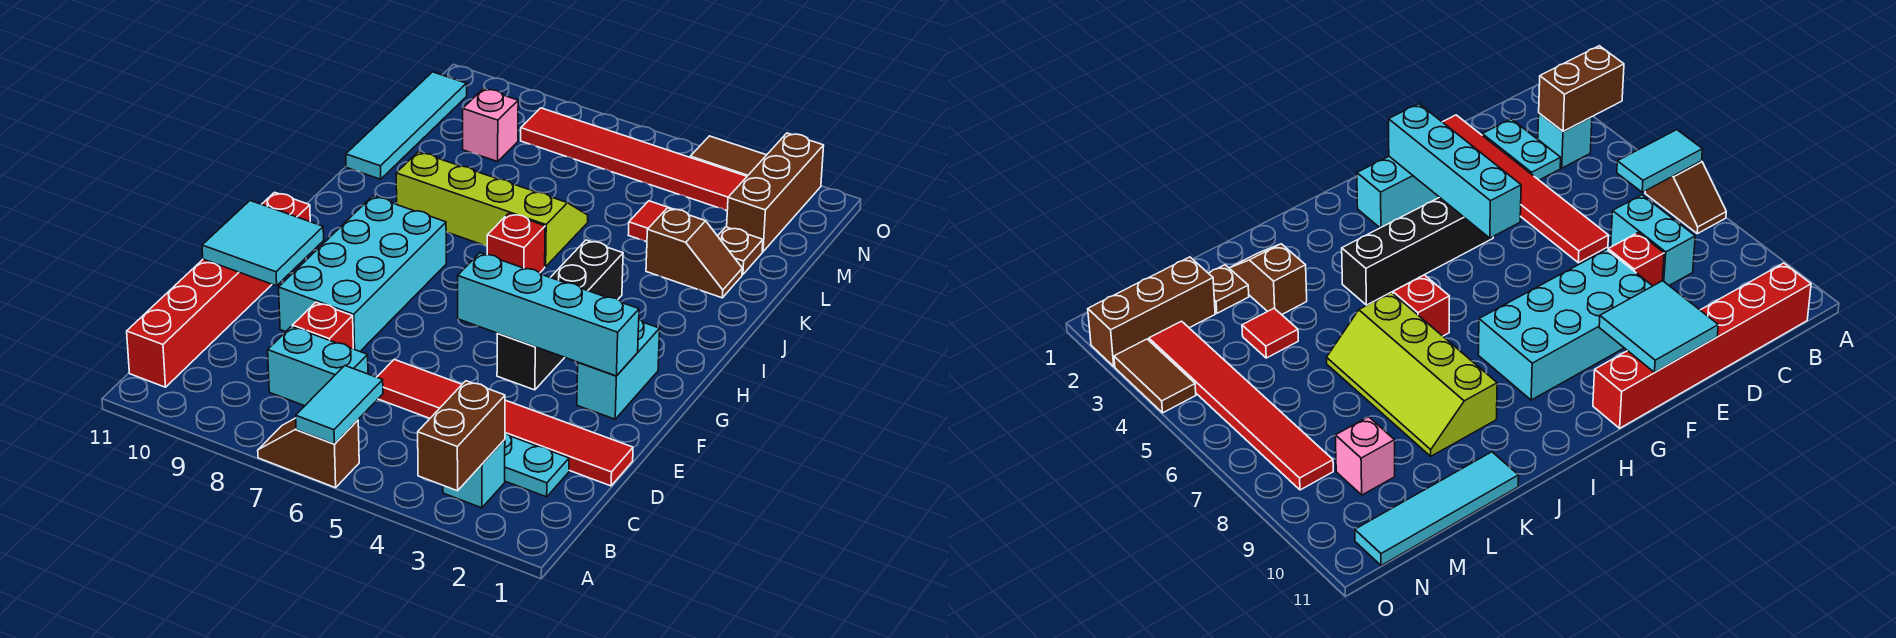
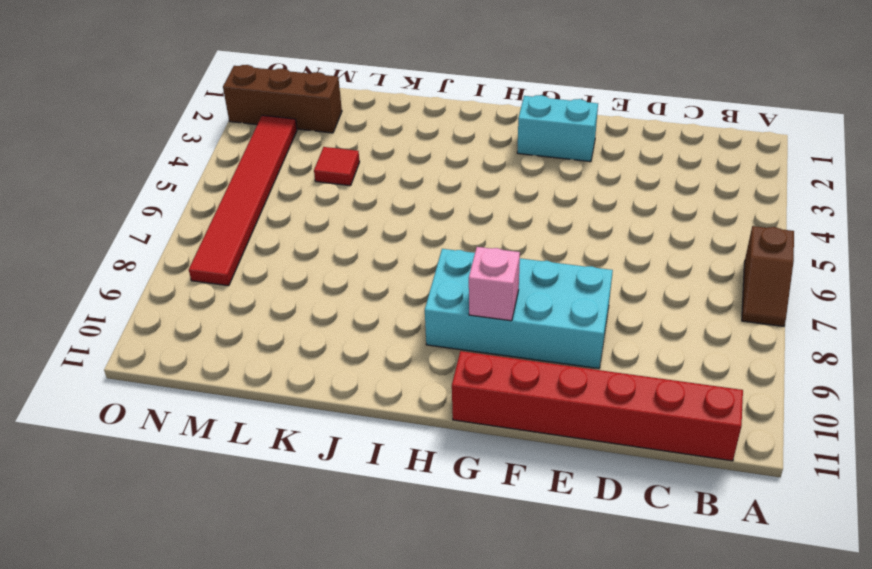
pink brick G9 level 2 -> pink brick M9 level 1
none -> cyan brick B3 level 1
none -> cyan plate C2:C3 level 1
none -> cyan brick C7:C8 level 1

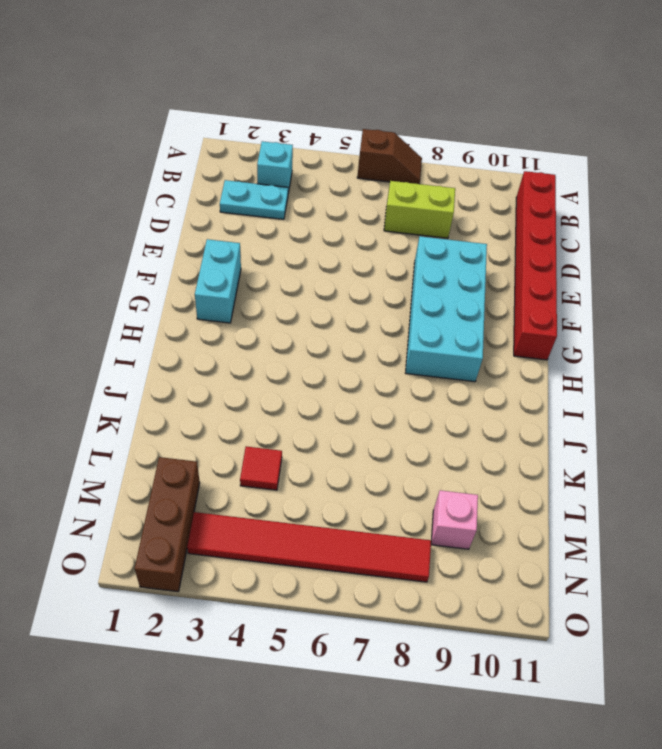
lime brick C7:C8 level 1 -> cyan brick C7:C8 level 1
none -> red tile D1:D6 level 1
none -> red brick D8 level 1
none -> black brick F4:I4 level 1

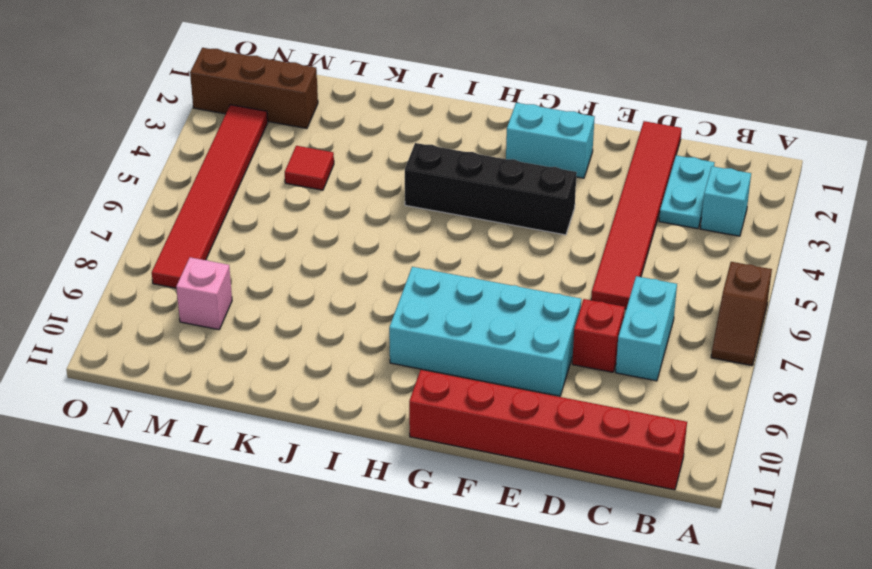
none -> red brick I6 level 1
none -> lime slope J6:K9 level 1 top J
none -> brown slope K2:K3 level 1 top 3

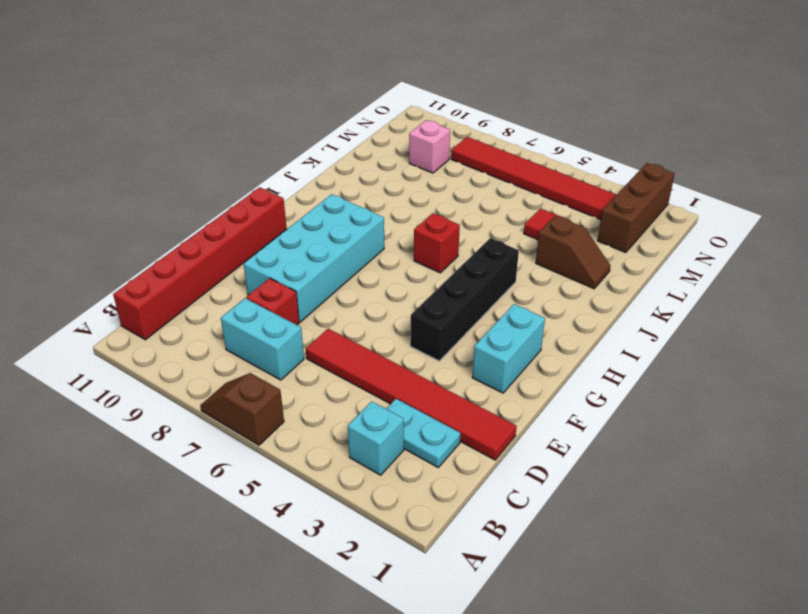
none -> lime slope J6:K9 level 1 top J
none -> cyan tile K11:N11 level 1
none -> brown plate L2 level 1

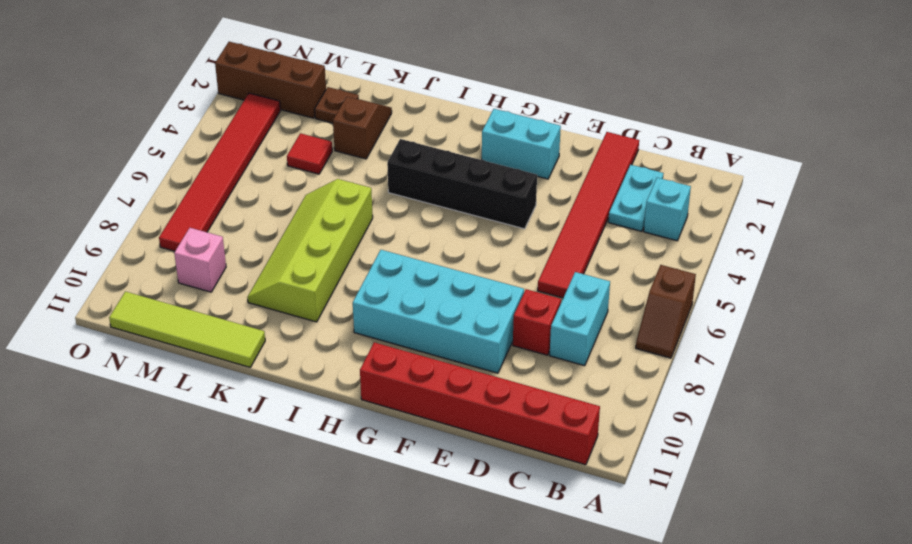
lime tile K11:N11 level 1 -> cyan tile K11:N11 level 1
none -> red brick I6 level 1
none -> brown tile O3:O4 level 1
none -> brown brick A3:B3 level 2

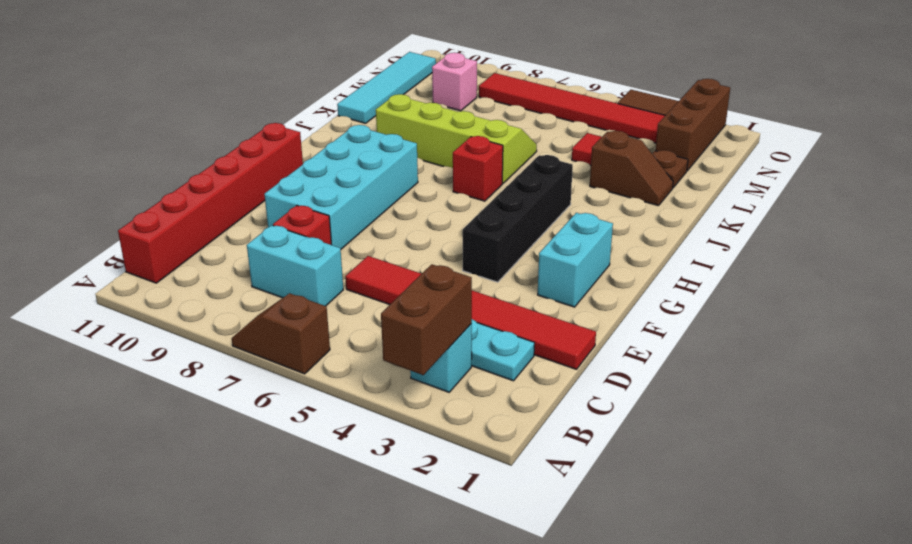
none -> cyan tile A6:B6 level 2
none -> cyan tile E10:F11 level 2
none -> cyan brick F2:F5 level 2

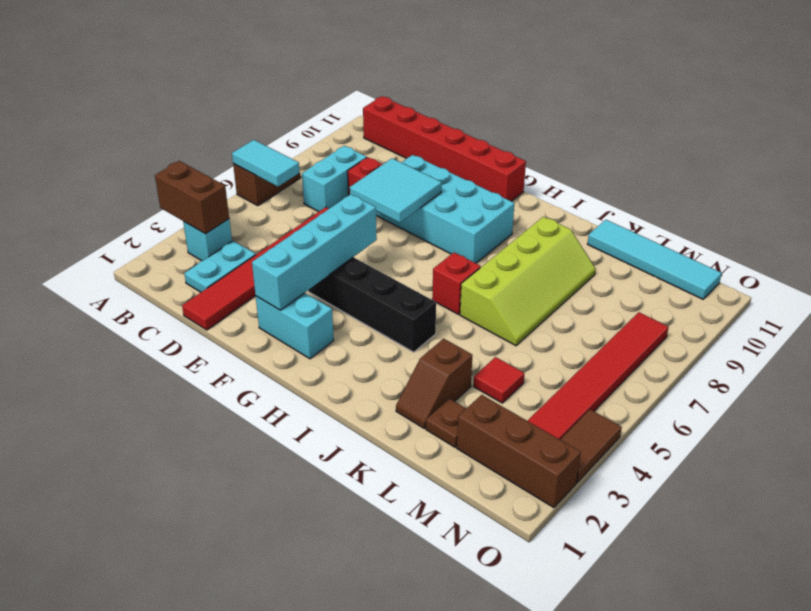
cyan tile E7:F8 level 2 -> cyan tile E10:F11 level 2
none -> pink brick M9 level 1

